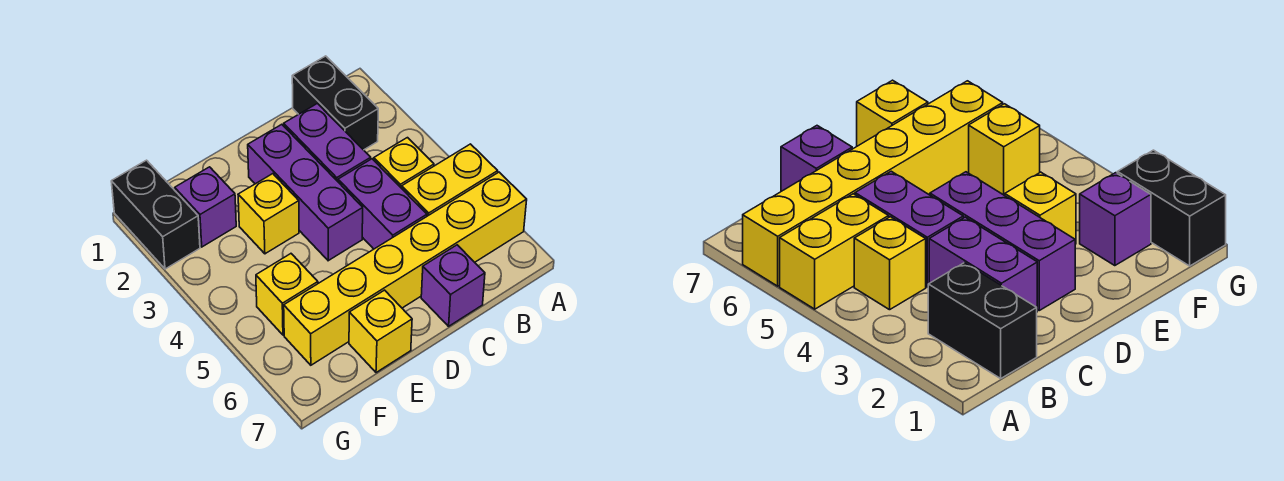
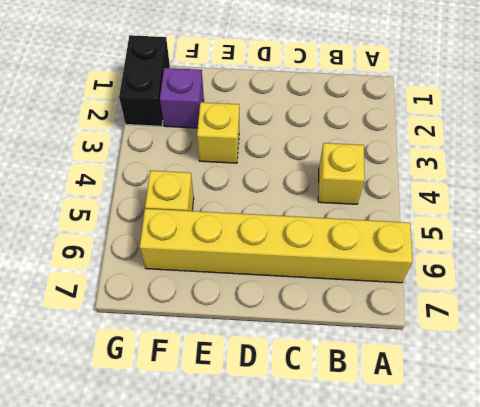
none -> yellow brick A5:B5 level 1
none -> black brick B1:B2 level 1
none -> purple brick C2:C3 level 1

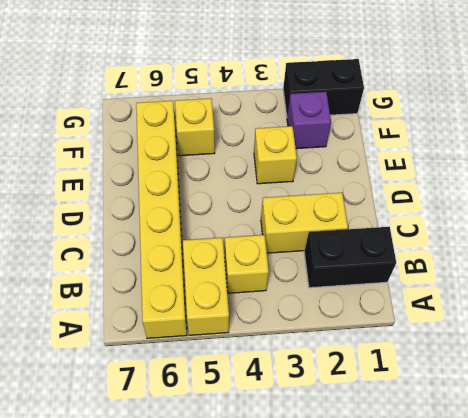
yellow brick C2:C3 level 1 -> purple brick C2:C3 level 1
none -> purple brick C4:C5 level 1
none -> purple brick C7 level 1
none -> purple brick D2:D4 level 1

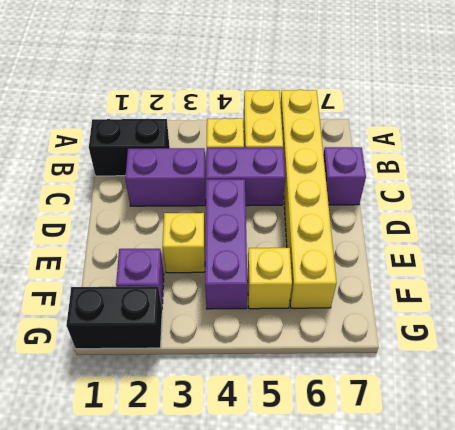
purple brick D4:F4 level 1 -> purple brick D2:D4 level 1
none -> yellow brick E7 level 1

